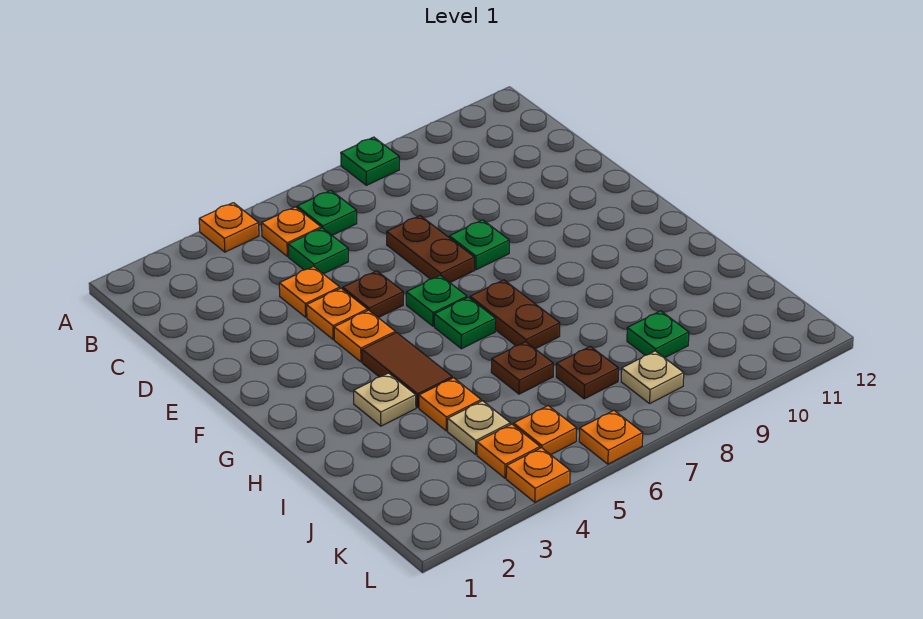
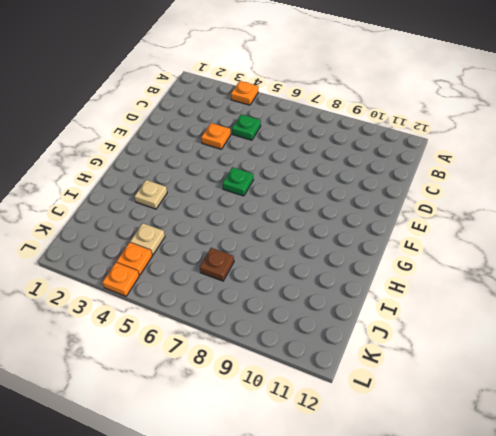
none -> green plate A8 level 1
none -> orange plate B5 level 1
none -> green plate B6 level 1

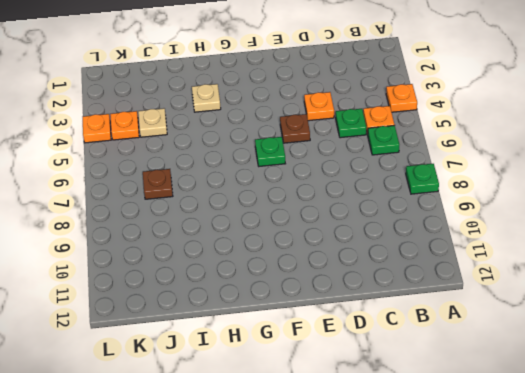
none -> brown plate D7:E7 level 1
none -> orange plate E4 level 1
none -> green plate E8 level 1

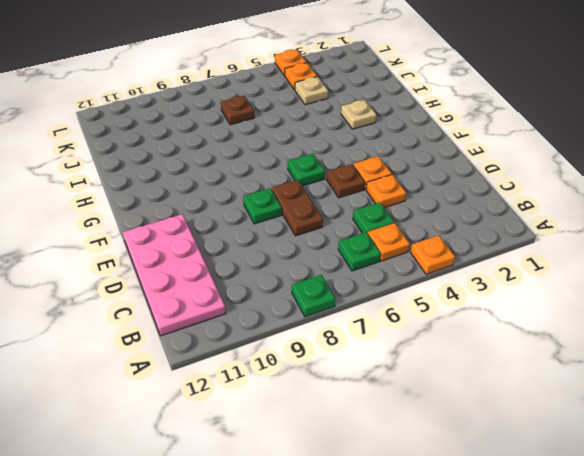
pink plate B11:E12 level 1 -> none
none -> orange plate F4 level 1
none -> brown tile G4:H4 level 1
none -> green plate G6 level 1

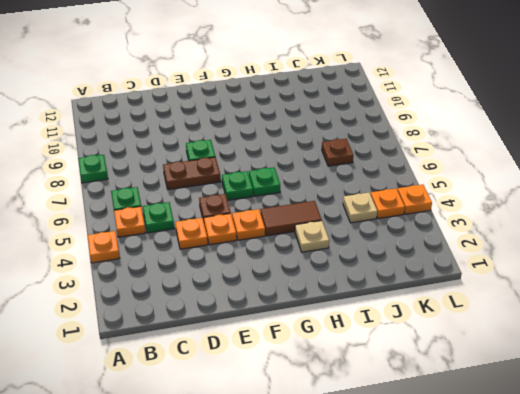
none -> brown plate G7:H7 level 1
none -> orange plate I4 level 1
none -> brown plate I6 level 1

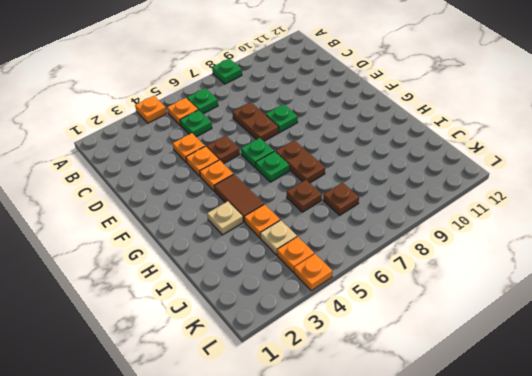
none -> green plate J9 level 1
none -> orange plate K5 level 1
none -> tan plate K8 level 1

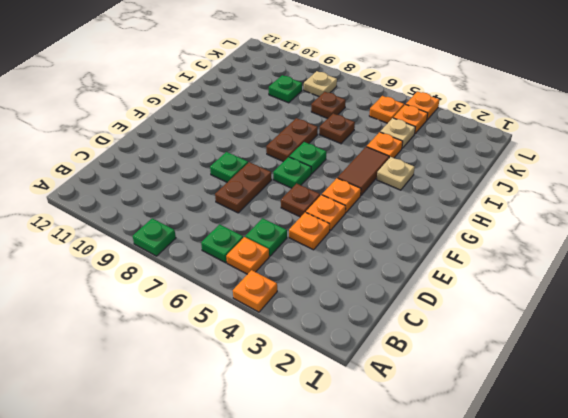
none -> orange plate L6 level 1

